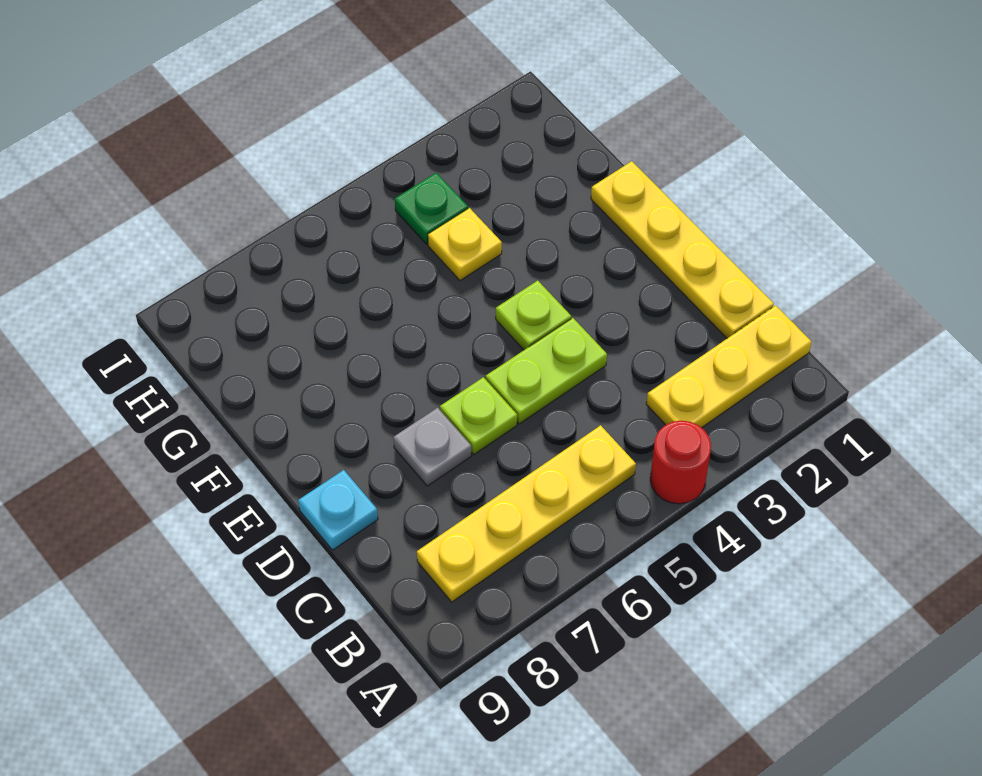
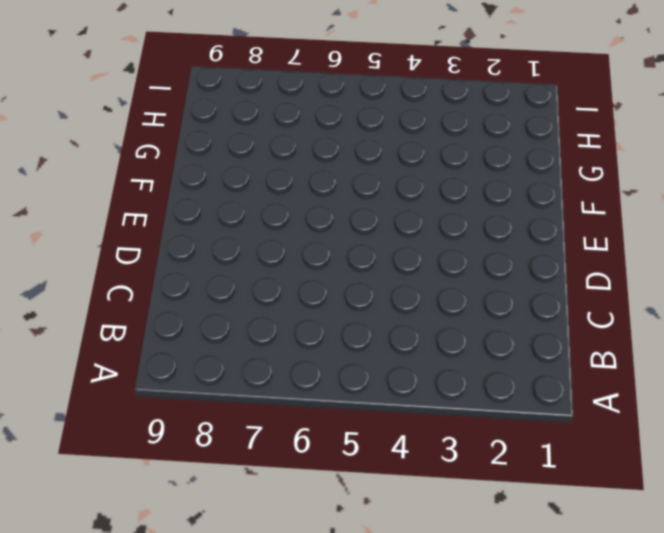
none -> red round brick A4 level 1
none -> yellow plate B1:B3 level 1

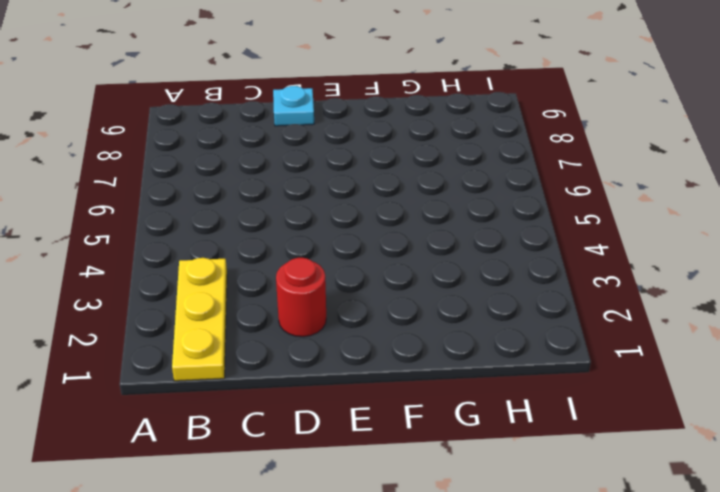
red round brick D2 level 1 -> red round brick A4 level 1
none -> yellow plate B5:B8 level 1
none -> yellow plate C1:F1 level 1

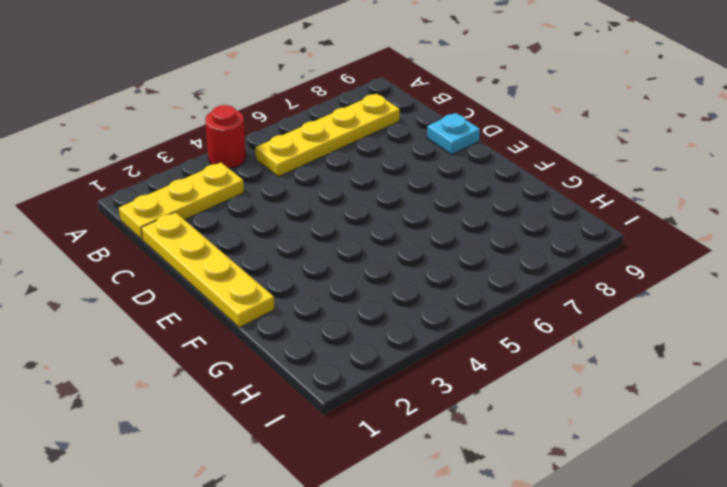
none -> lime plate D4:D5 level 1
none -> lime plate D6 level 1

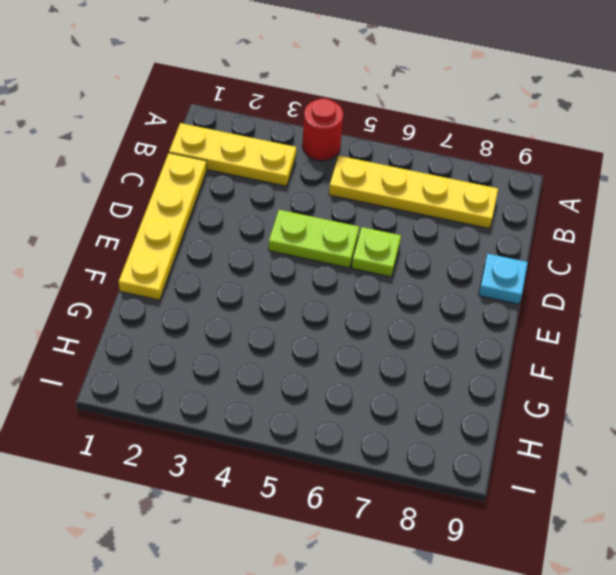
none -> grey plate D7 level 1
none -> lime plate E4 level 1

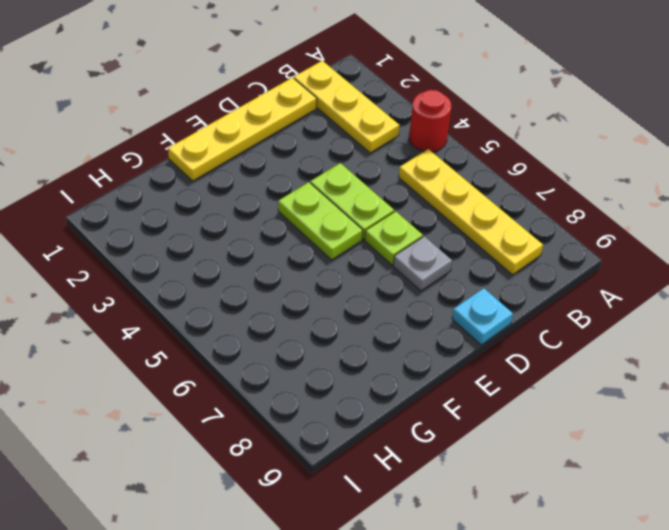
lime plate E4:E5 level 1 -> lime plate E4 level 1
none -> yellow plate G4 level 1
none -> green plate H4 level 1

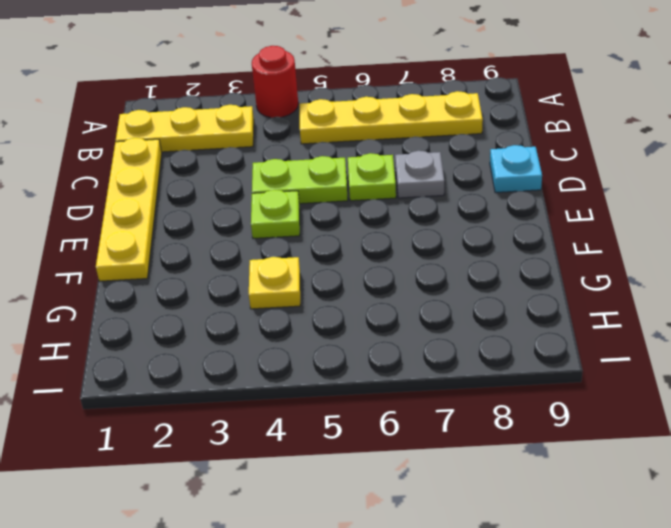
none -> green plate H4 level 1

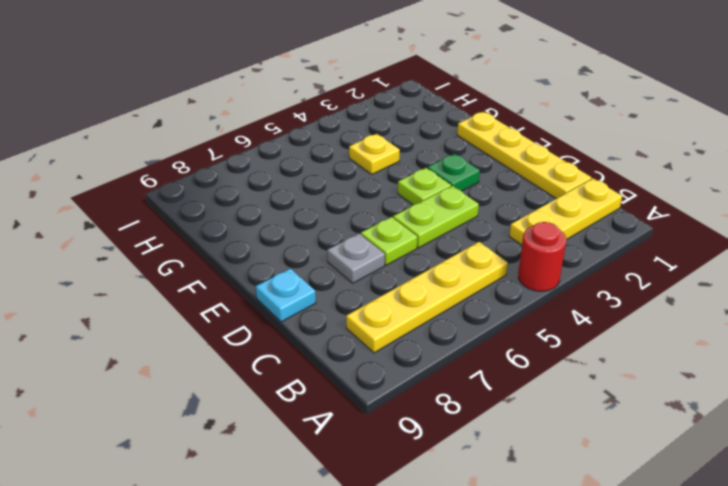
green plate E3 level 1 -> green plate H4 level 1

